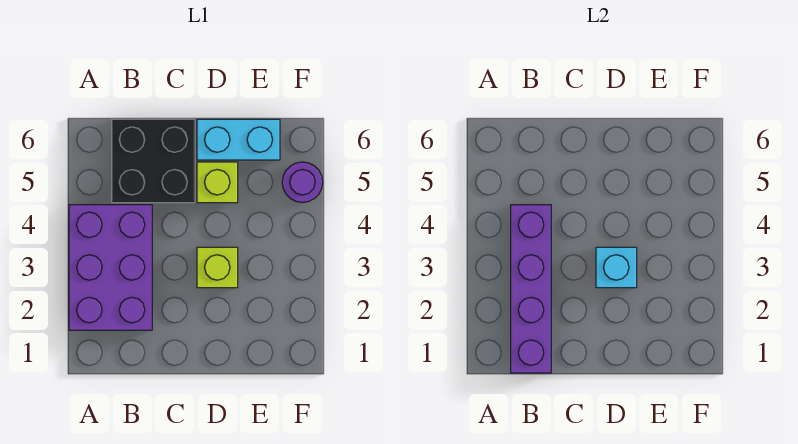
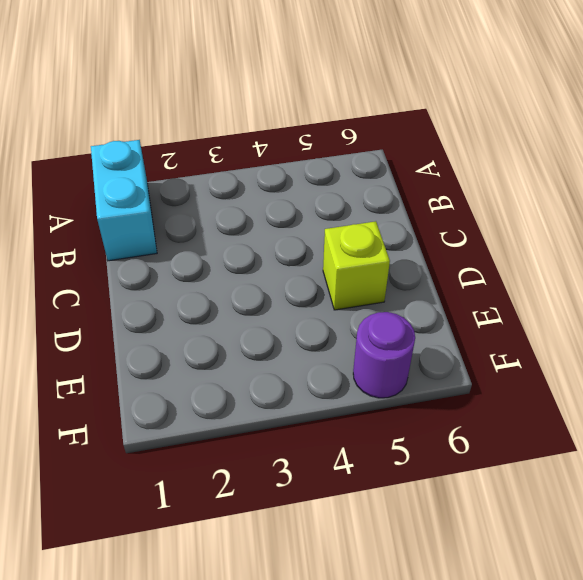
cyan brick A1:B1 level 1 -> cyan brick D6:E6 level 1
none -> purple brick A2:B4 level 1
none -> black brick B5:C6 level 1

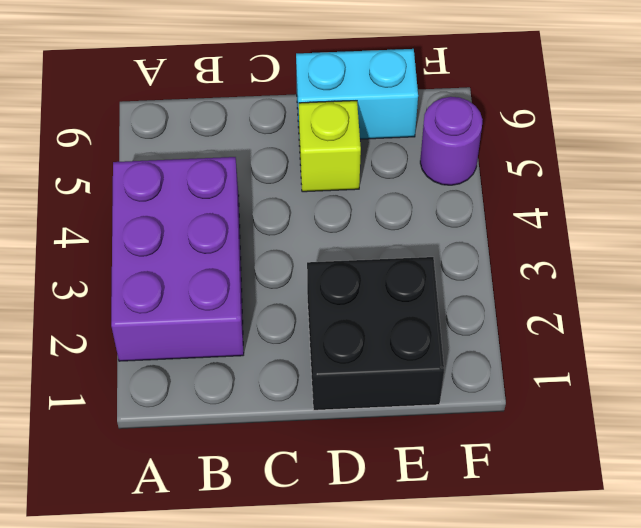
black brick D1:E2 level 1 -> black brick B5:C6 level 1
none -> lime brick D3 level 1
none -> purple brick B1:B4 level 2

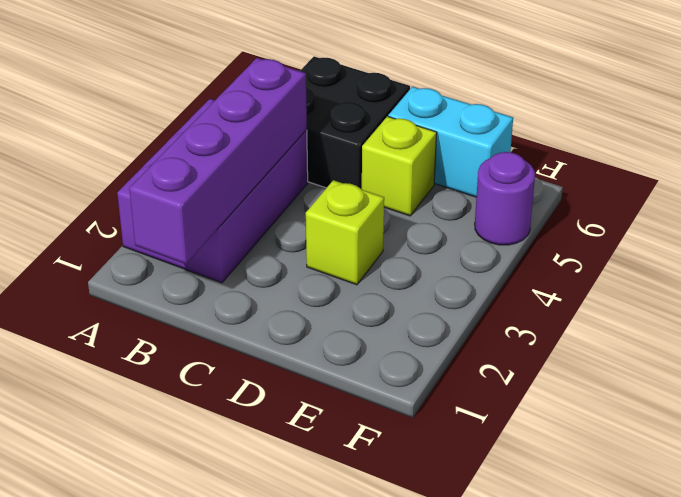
none -> cyan brick D3 level 2

